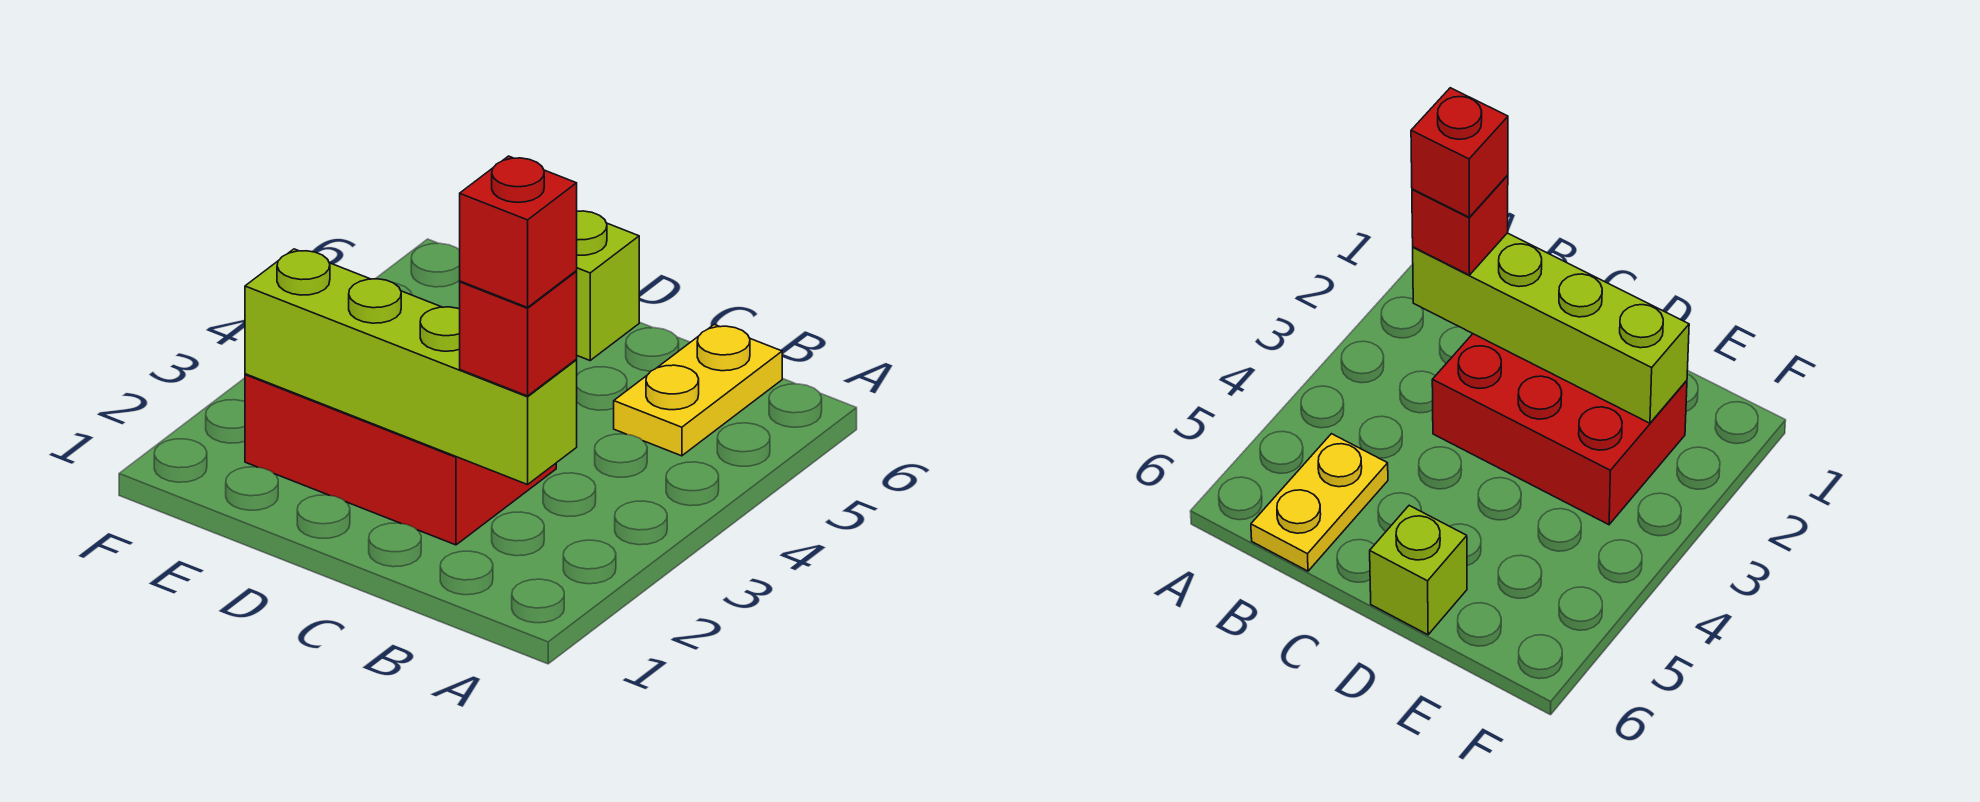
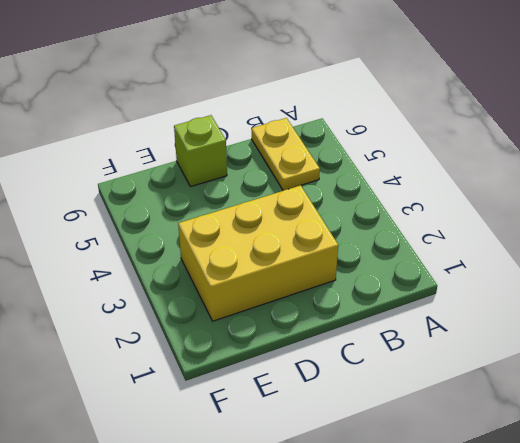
yellow brick C2:E3 level 1 -> red brick C2:E3 level 1
none -> lime brick B2:E2 level 2
none -> red brick B2 level 3

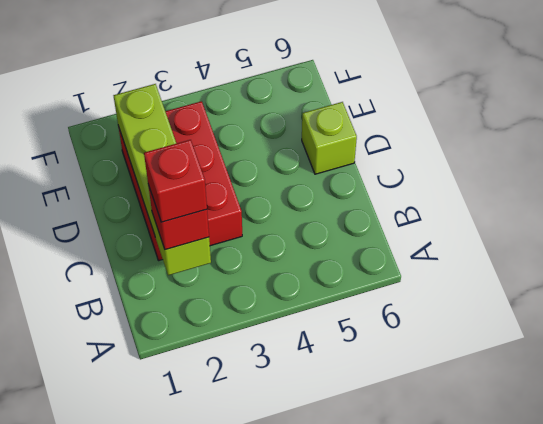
none -> yellow plate B5:B6 level 1

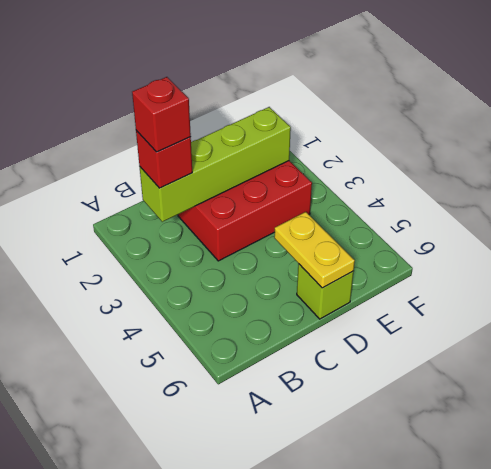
yellow plate D5:D6 level 2 -> yellow plate B5:B6 level 1

